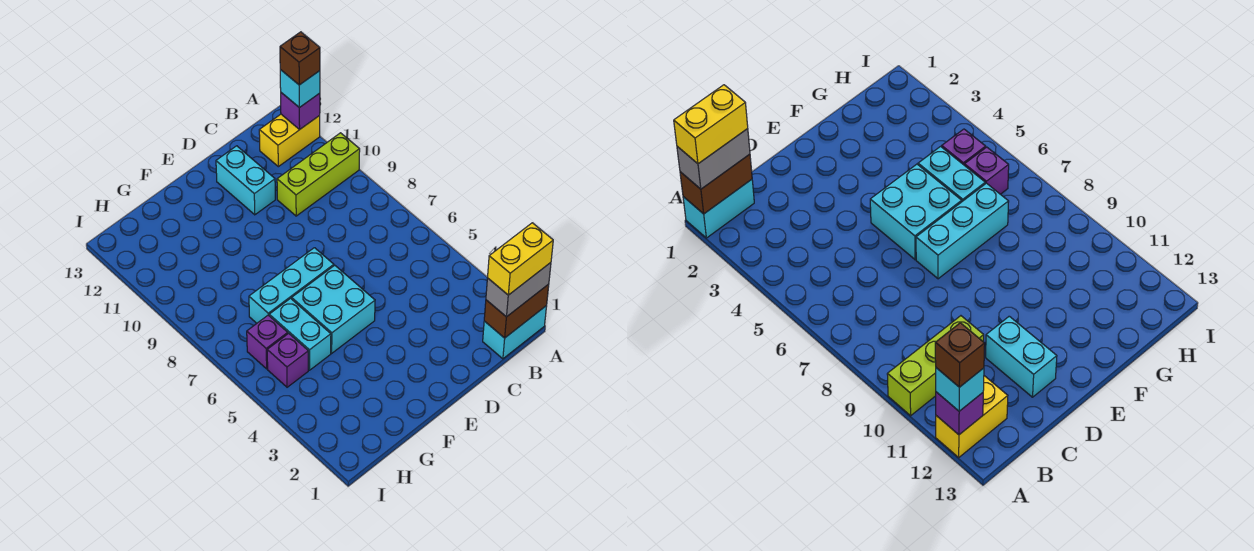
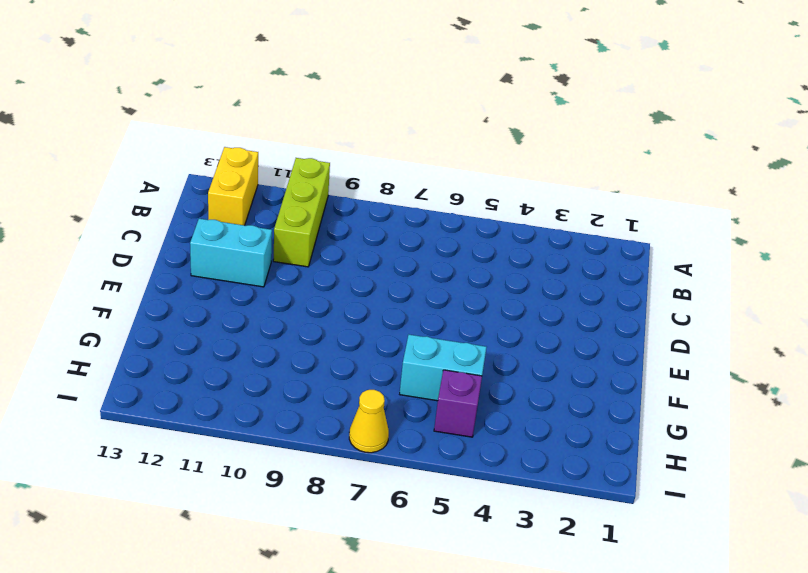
yellow cone I7 level 1 -> none
none -> cyan brick A1:B1 level 1
none -> cyan brick E5:F6 level 1
none -> cyan brick E7:G7 level 1

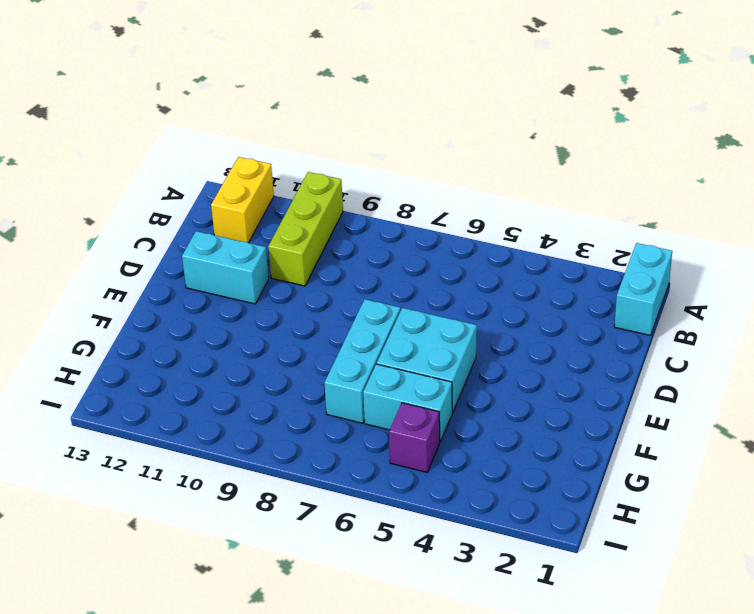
none -> purple brick H6 level 1
none -> brown brick A1:B1 level 2
none -> purple brick A12 level 2

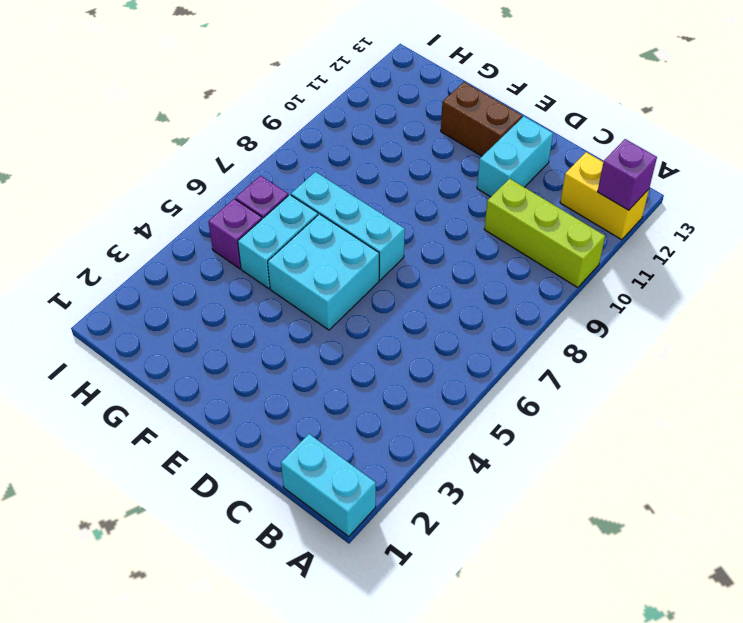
brown brick E12:F12 level 1 -> brown brick A1:B1 level 2
none -> grey brick A1:B1 level 3
none -> cyan brick A12 level 3
none -> yellow brick A1:B1 level 4

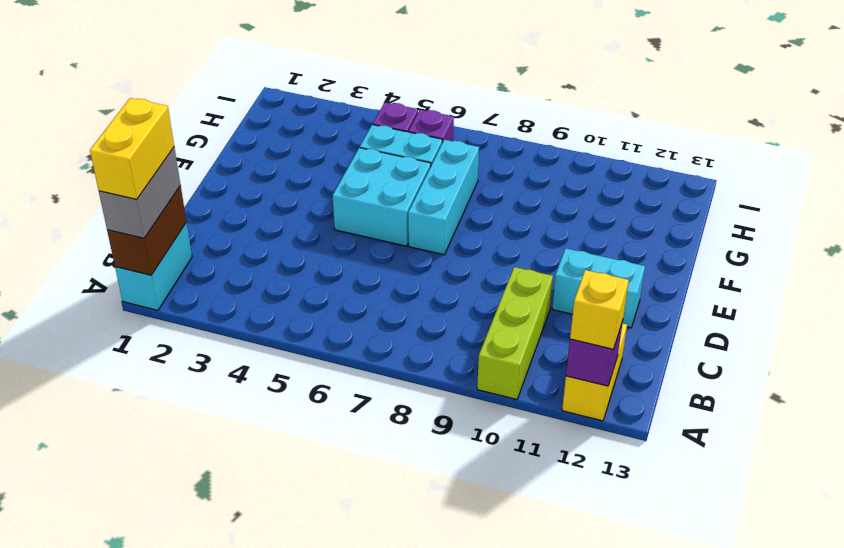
yellow brick A12 level 3 -> cyan brick A12 level 3
none -> brown brick A12 level 4

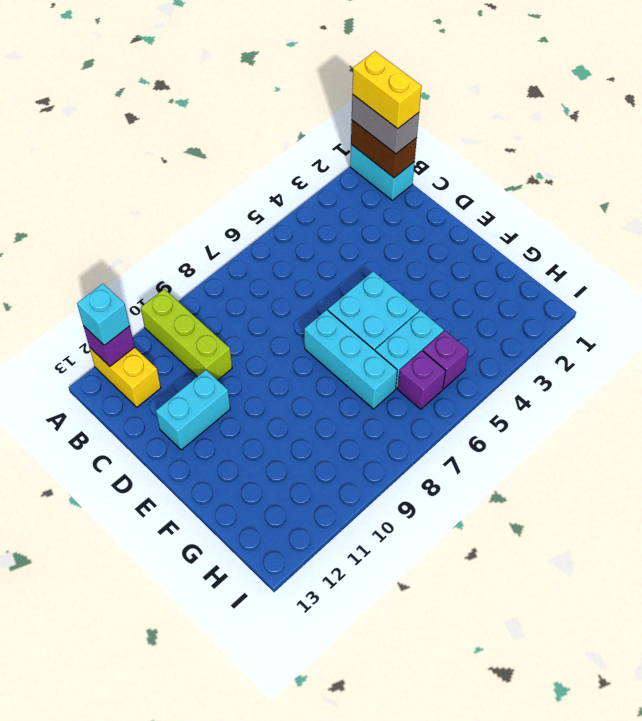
none -> brown brick A12 level 4

